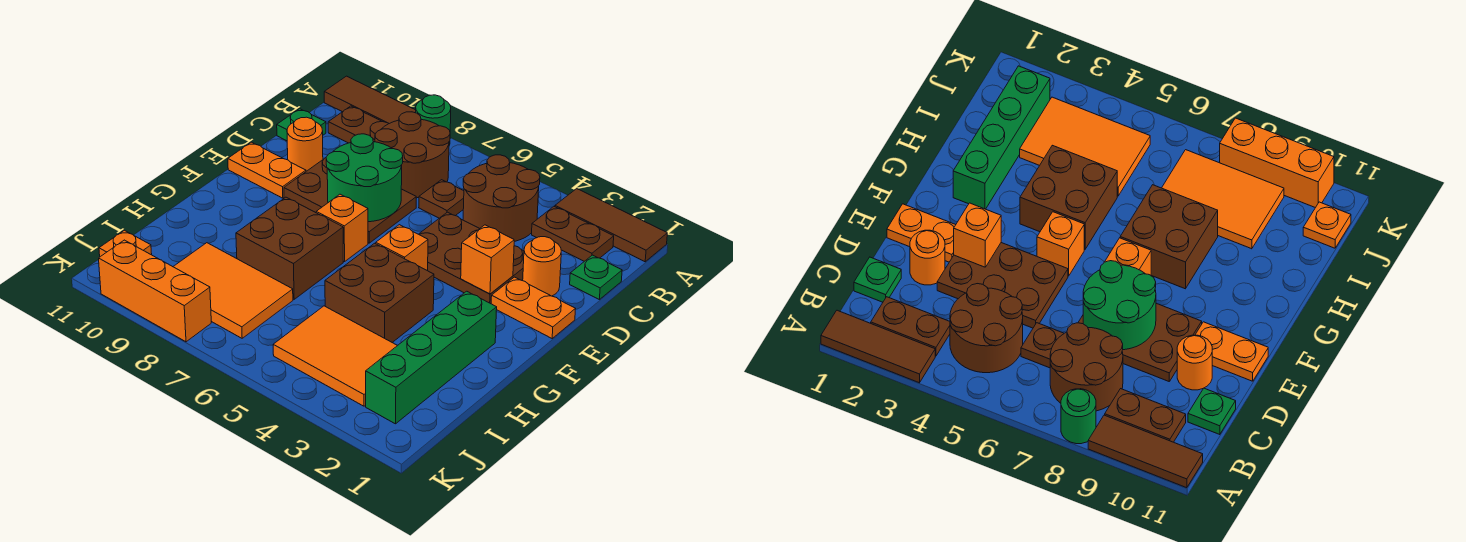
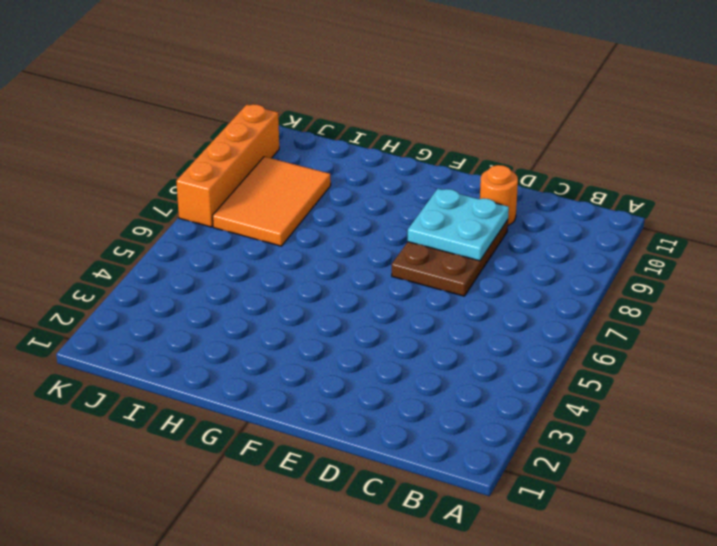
cyan plate D8:E9 level 2 -> green round brick D7:E8 level 2
orange brick K7:K10 level 1 -> orange brick K8:K10 level 1
none -> brown tile A1:A3 level 1
none -> green round brick A8 level 1
none -> brown tile A9:A11 level 1

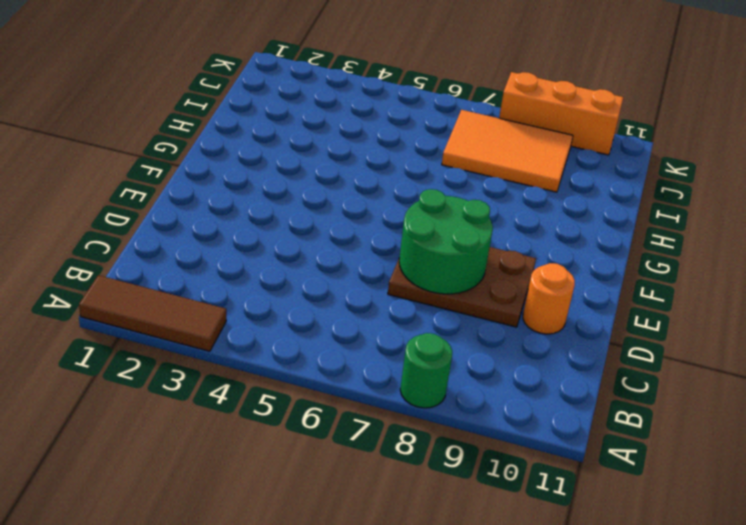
none -> brown tile A9:A11 level 1
none -> brown plate B2:B3 level 1
none -> brown round brick B4:C5 level 1

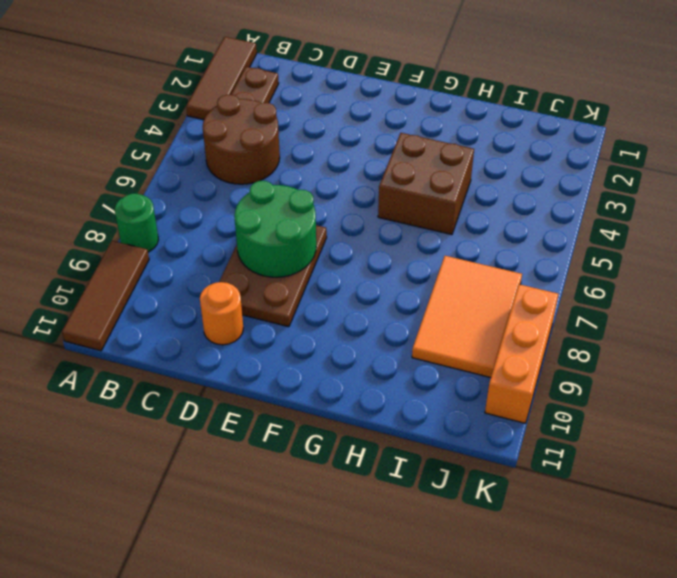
none -> brown round brick B7:C8 level 1
none -> brown plate B9:B10 level 1
none -> green plate C1 level 1

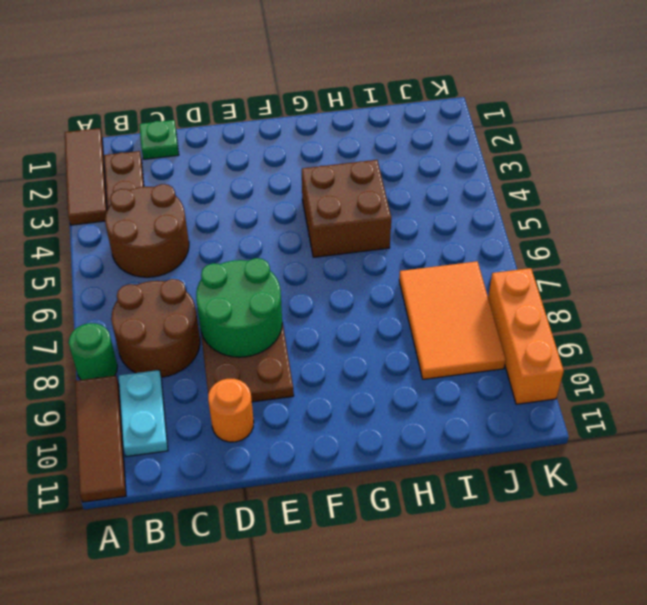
cyan plate B9:B10 level 1 -> brown plate B9:B10 level 1
none -> brown plate C6 level 1
none -> green plate C11 level 1
none -> orange round brick D2 level 1

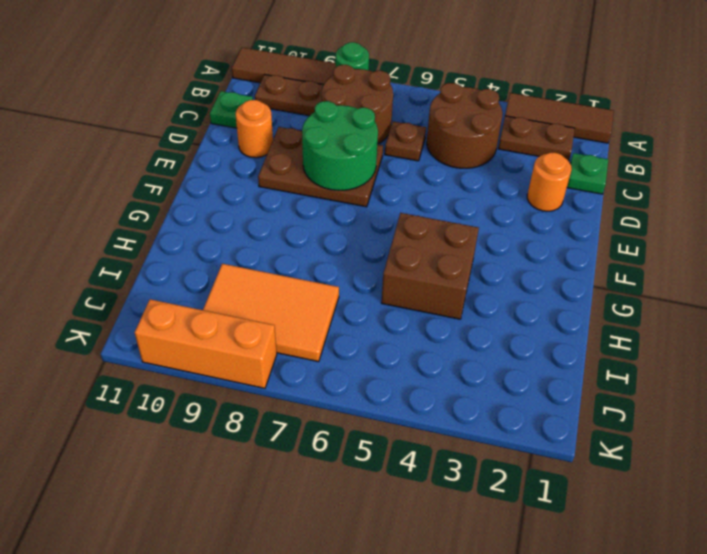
none -> brown plate D3:E5 level 1
none -> orange plate E1:E2 level 1
none -> orange plate E10:E11 level 1

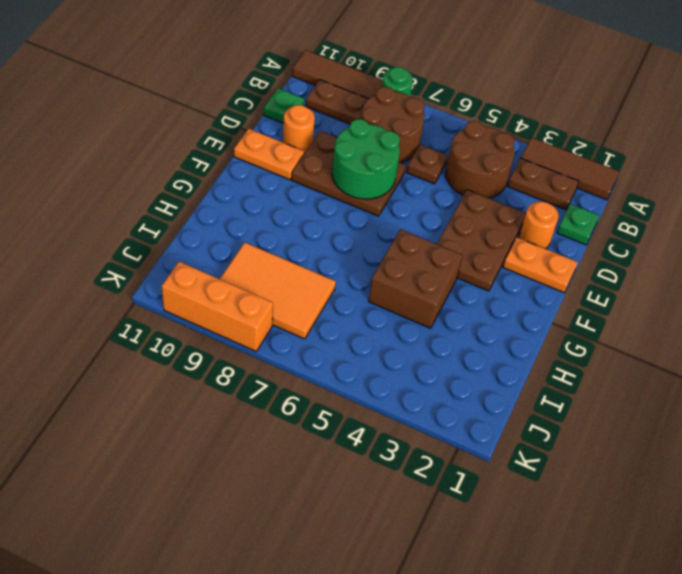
brown plate D3:F4 level 1 -> brown plate D3:E5 level 1
none -> orange brick F5 level 1
none -> orange brick F7 level 1
none -> green brick G2:J2 level 1

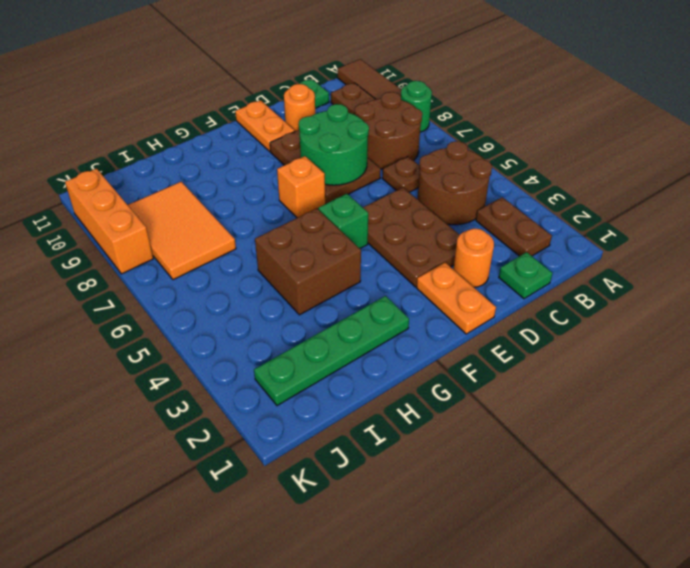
green brick F5 level 1 -> orange brick F5 level 1
green plate G2:J2 level 1 -> green brick G2:J2 level 1
none -> brown tile A1:A3 level 1
none -> brown brick G7:H8 level 1
none -> orange tile I3:J5 level 1

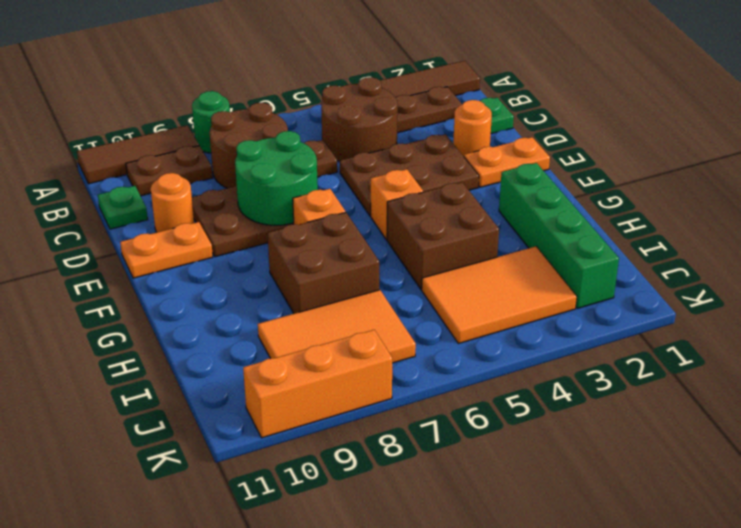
none -> orange plate J11 level 1
none -> orange brick E3 level 2

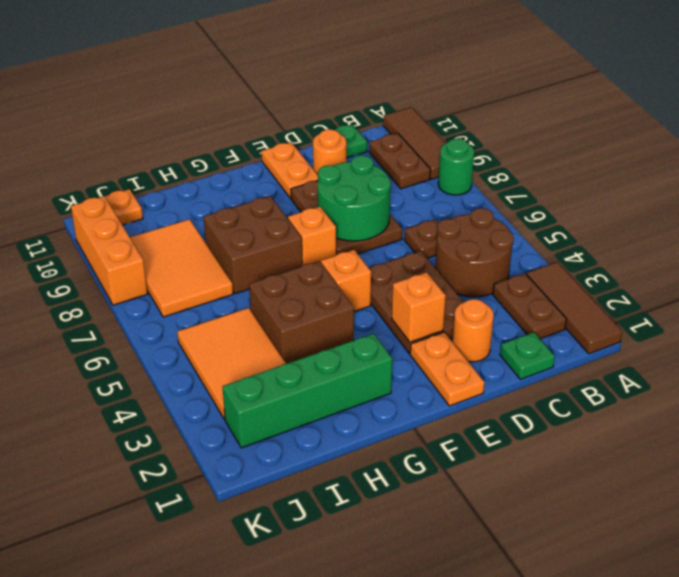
none -> brown round brick B7:C8 level 1

